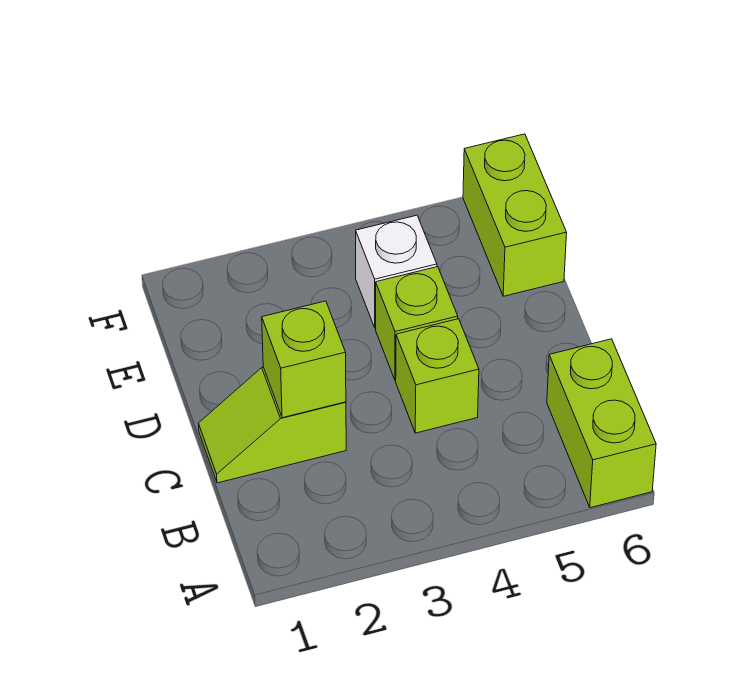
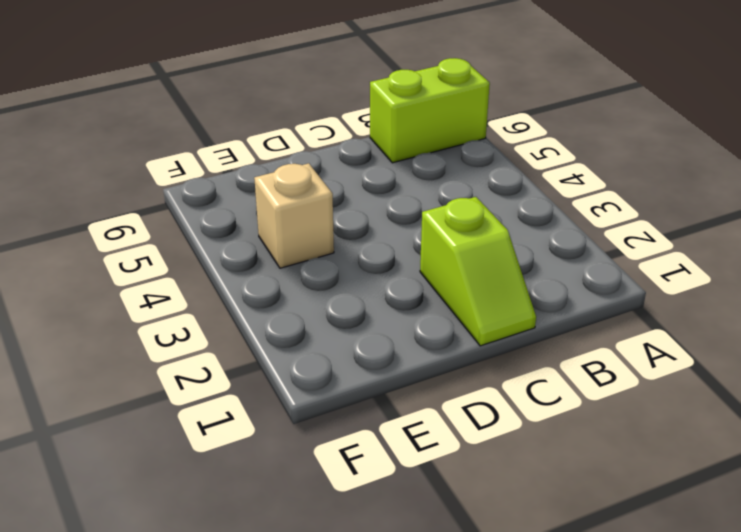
tan brick E4 level 1 -> white brick E4 level 1
none -> lime brick C4 level 1
none -> lime brick D4 level 1

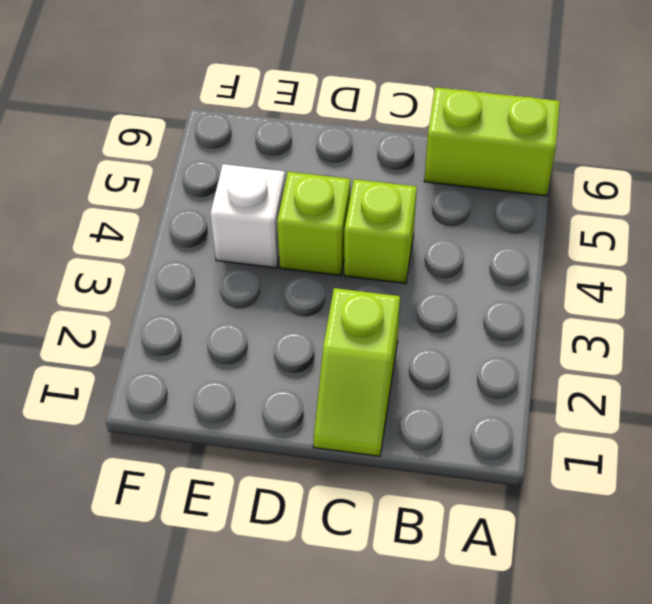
none -> lime brick E6:F6 level 1
none -> lime brick C2 level 2

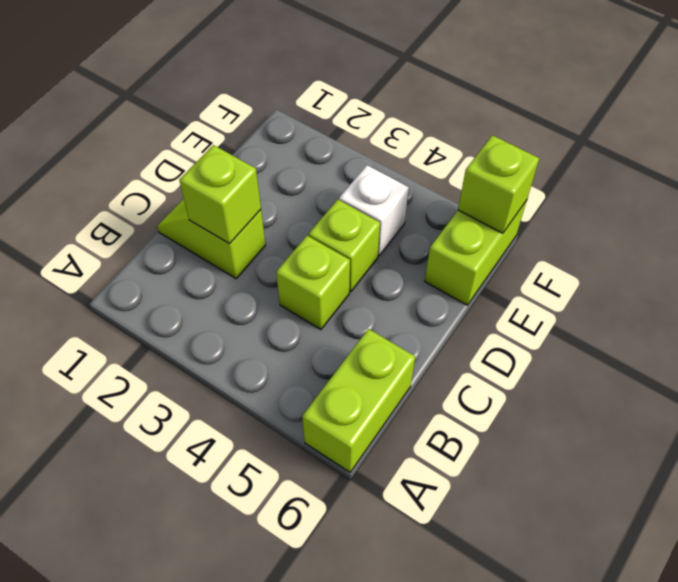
lime brick F6 level 2 -> none

